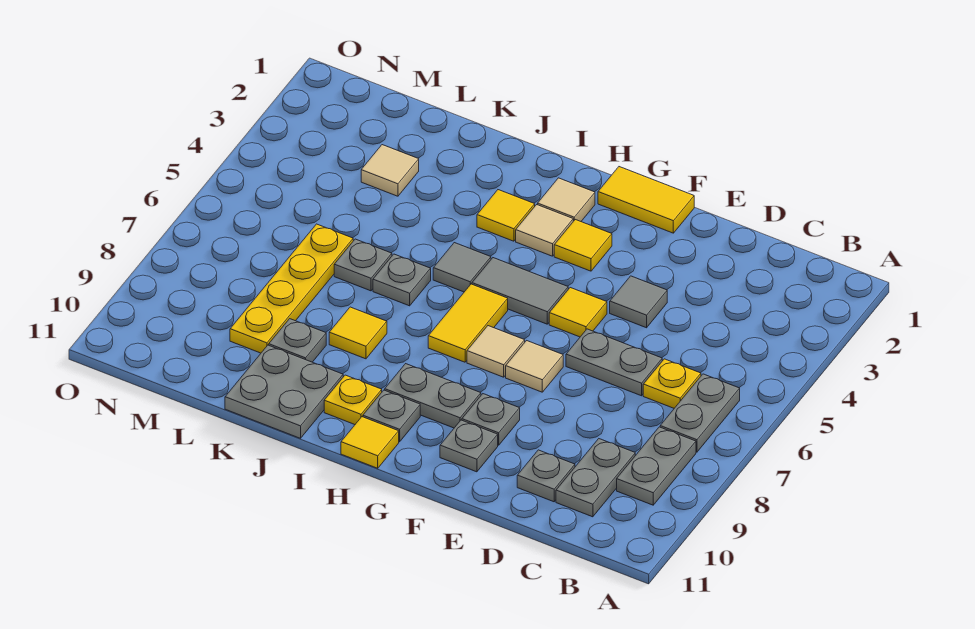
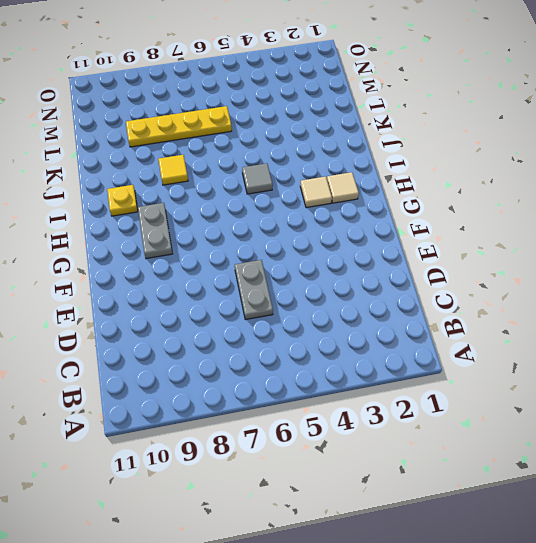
none -> grey plate B6:B7 level 1
none -> grey plate B8:B9 level 1
none -> yellow plate C6 level 1
none -> grey plate C9:C10 level 1

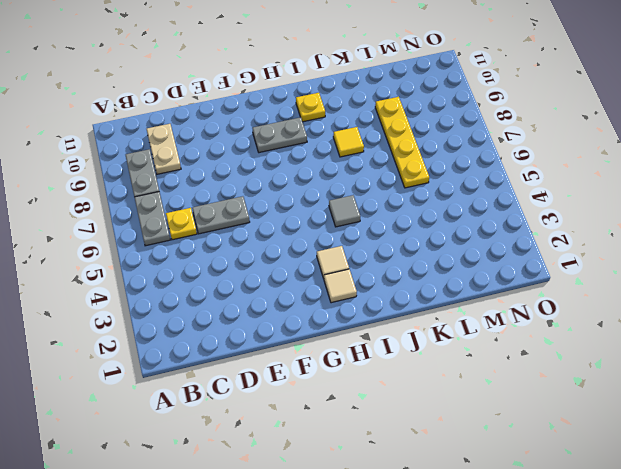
tan plate C9:C10 level 1 -> grey plate C9:C10 level 1
none -> grey plate D10 level 1
none -> grey tile E4 level 1
none -> yellow tile F1:G1 level 1
none -> yellow tile F5 level 1

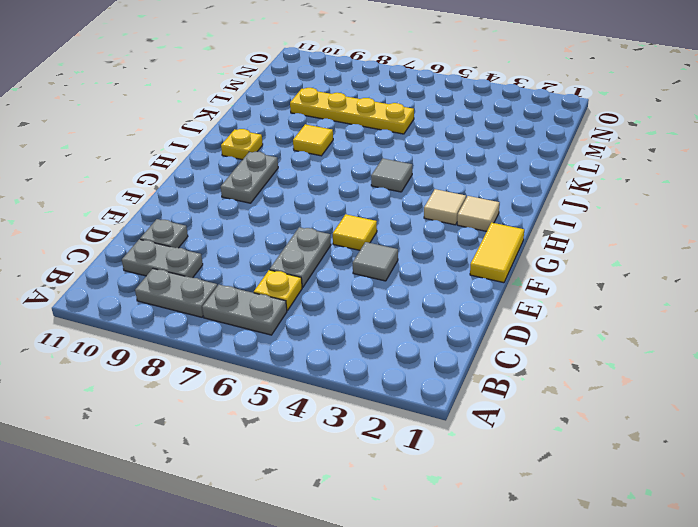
none -> tan tile F7 level 1
none -> grey plate F9 level 1
none -> grey plate F10 level 1
none -> yellow tile G3 level 1

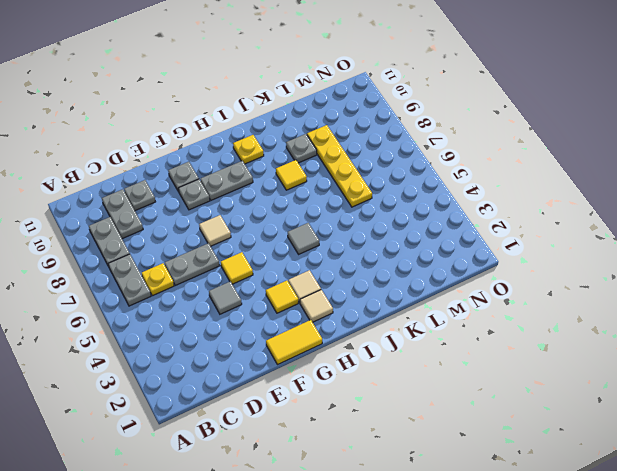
none -> grey tile G5:H5 level 1
none -> tan tile G7 level 1
none -> yellow tile H6:H7 level 1
none -> grey plate H10 level 1

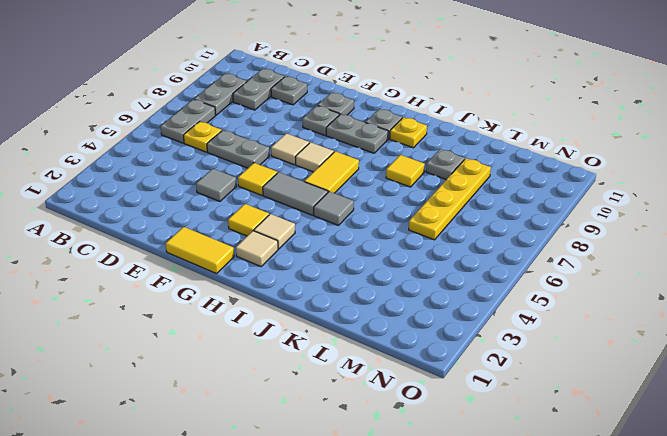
none -> yellow tile H11 level 1
none -> yellow tile I3 level 1
none -> grey plate J6 level 1
none -> grey plate J10:K11 level 1

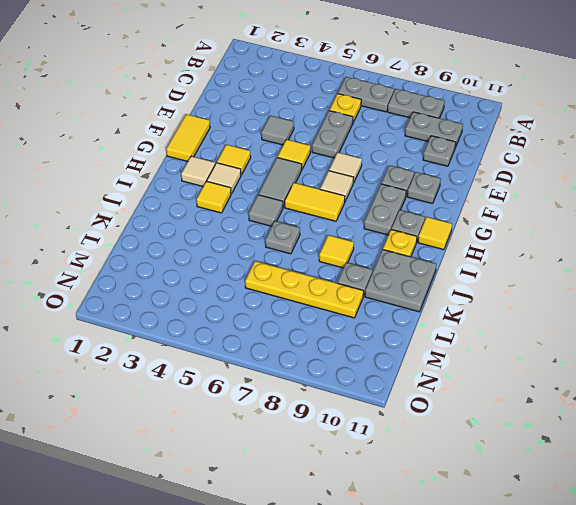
none -> grey plate K6 level 1
none -> tan tile L3 level 1

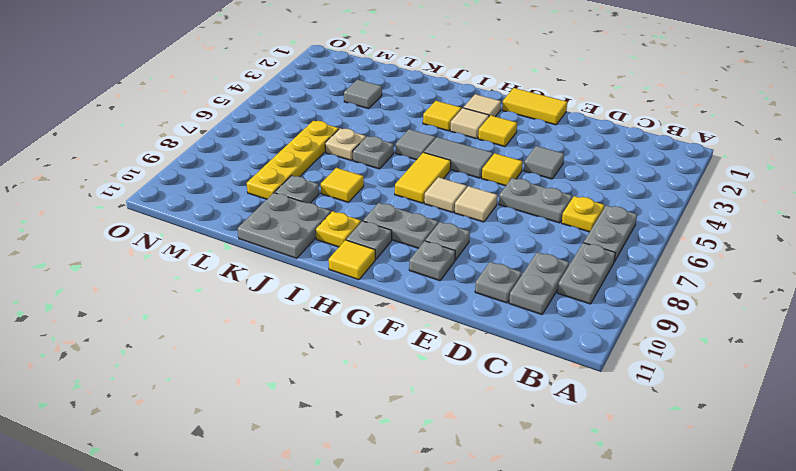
tan plate K6 level 1 -> grey plate K6 level 1
grey tile L3 level 1 -> tan tile L3 level 1

